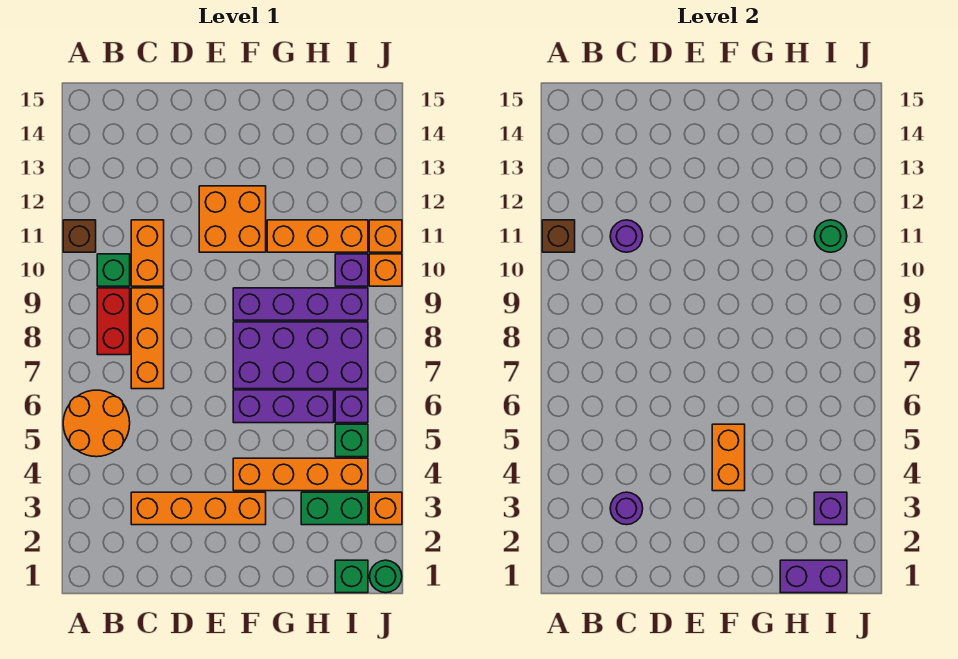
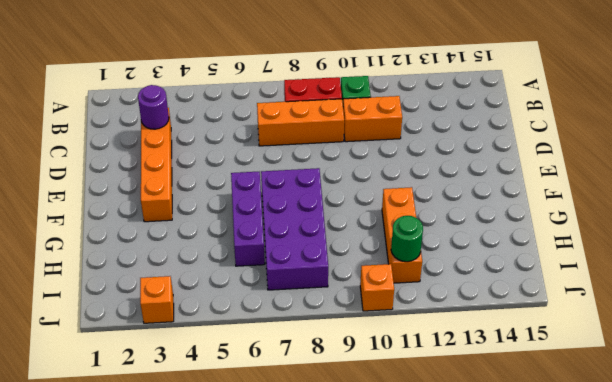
none -> orange round brick A5:B6 level 1
none -> brown brick A11 level 1
none -> orange brick E11:F12 level 1

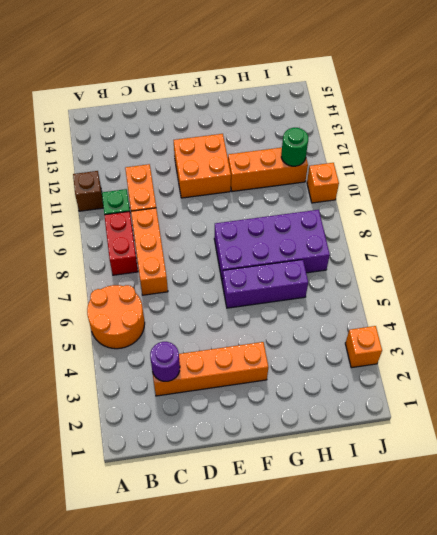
none -> orange brick F4:I4 level 1
none -> purple brick F9:I9 level 1
none -> green brick H3:I3 level 1

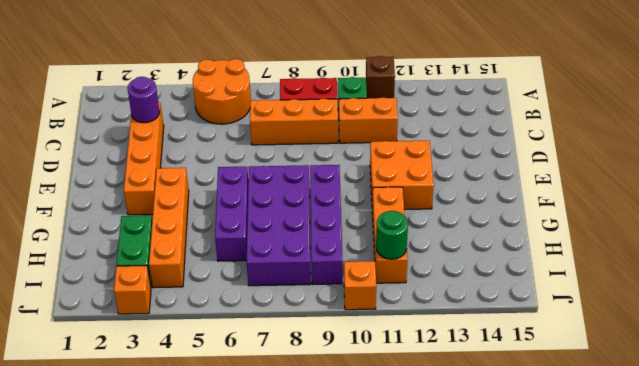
none -> green brick I1 level 1
none -> green brick I5 level 1
none -> purple brick I6 level 1

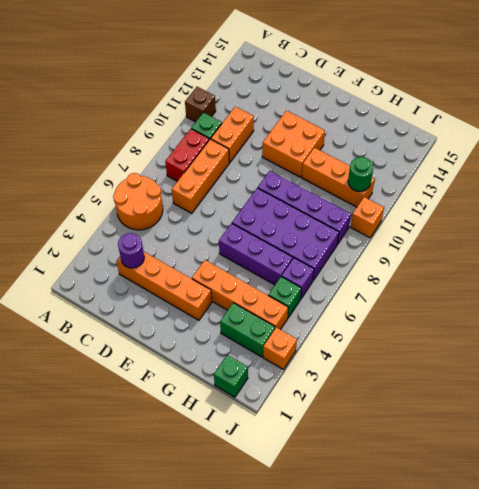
none -> purple brick I10 level 1
none -> green round brick J1 level 1
none -> orange brick J11 level 1

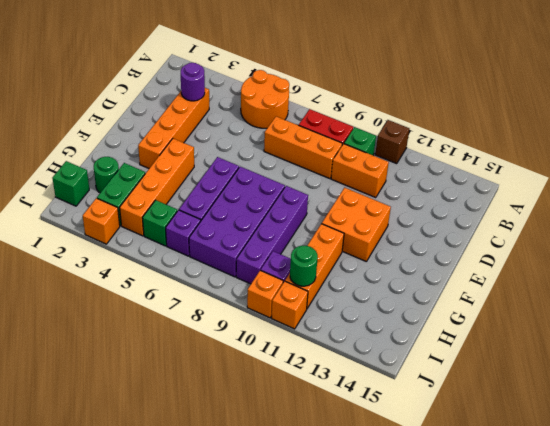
green round brick H2 level 1 -> green round brick J1 level 1
none -> brown brick A11 level 2
none -> purple round brick C11 level 2
none -> orange brick F4:F5 level 2

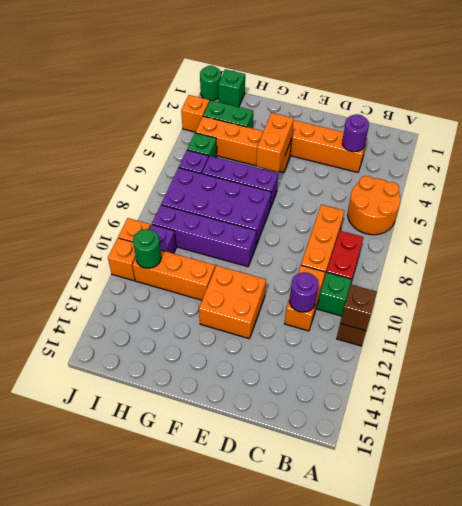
none -> purple brick H1:I1 level 2
none -> purple brick I3 level 2

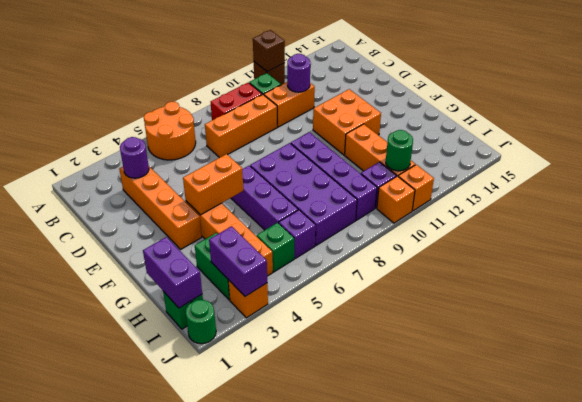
purple brick I3:J3 level 2 -> purple brick I3 level 2

